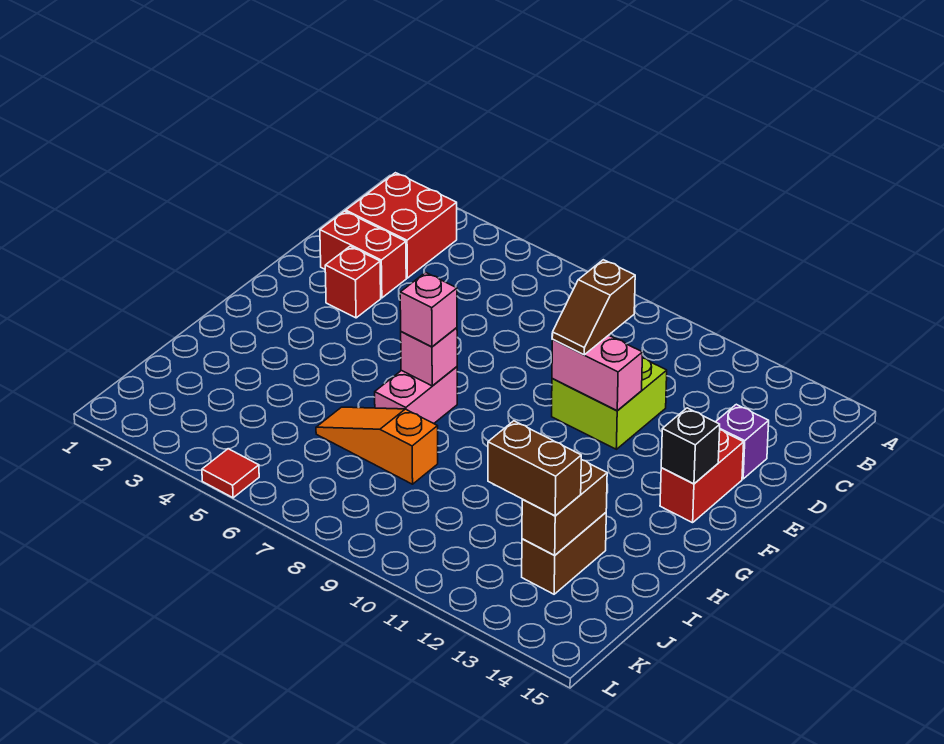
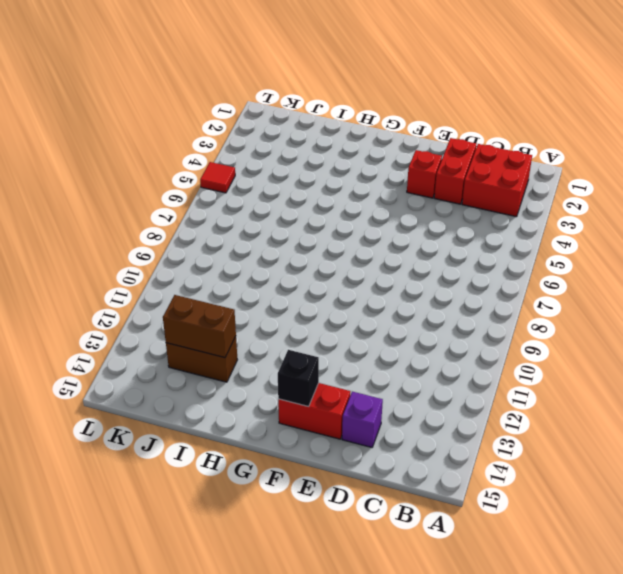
none -> lime brick D10:E11 level 1
none -> pink brick G7:H7 level 1
none -> orange slope I6:I8 level 1 top 8

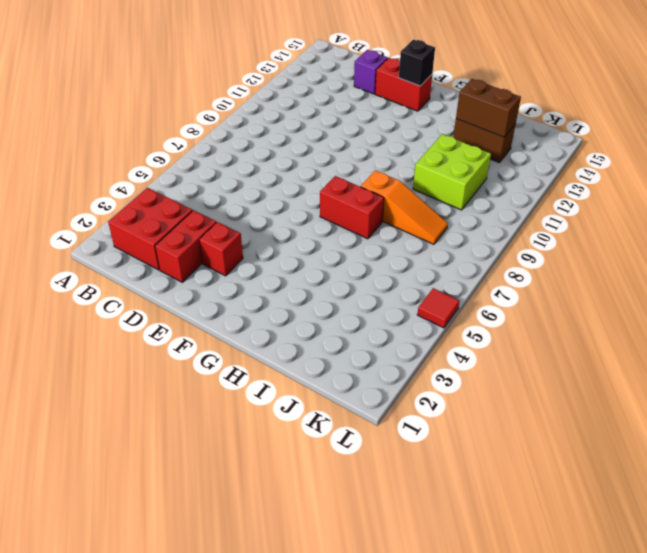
red brick G7:H7 level 1 -> pink brick G7:H7 level 1
orange slope H8:J8 level 1 top H -> orange slope I6:I8 level 1 top 8
lime brick I10:J11 level 1 -> lime brick D10:E11 level 1
none -> pink brick E10:E11 level 2
none -> pink brick G7 level 2
none -> brown slope D10:E10 level 3 top D

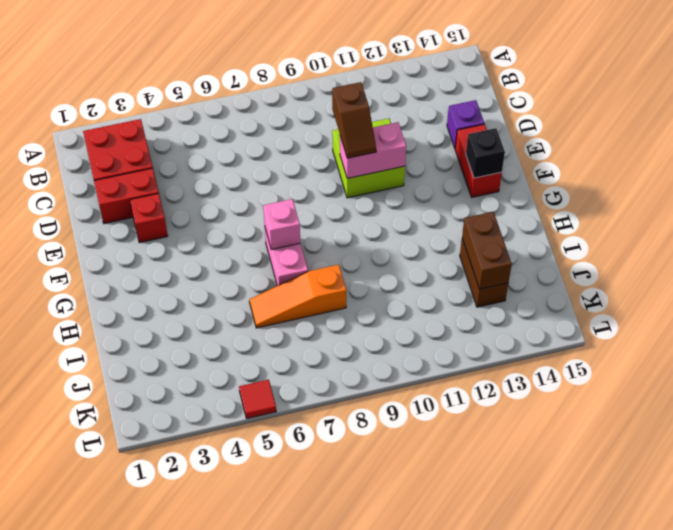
none -> pink brick G7 level 3
none -> brown brick J12:J13 level 3

